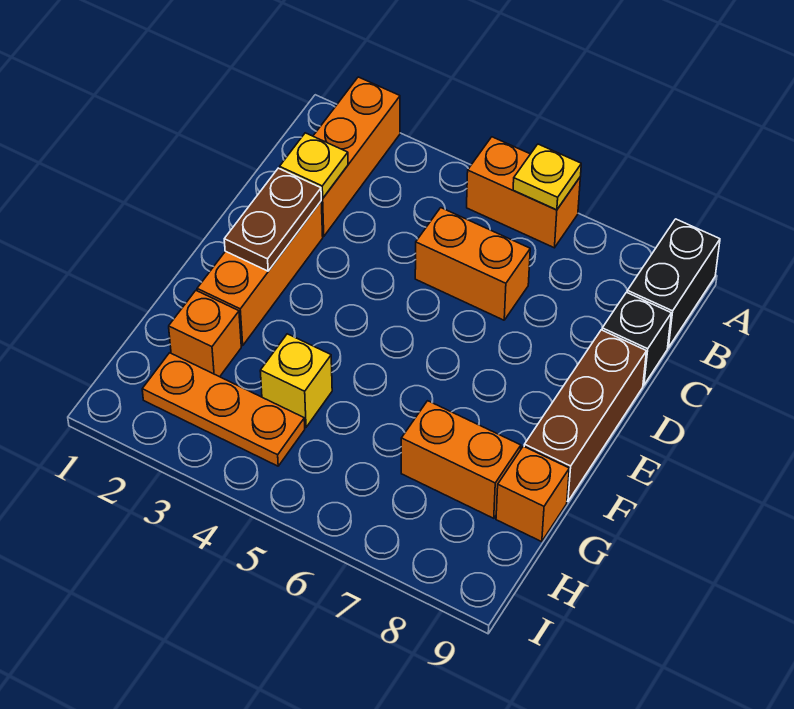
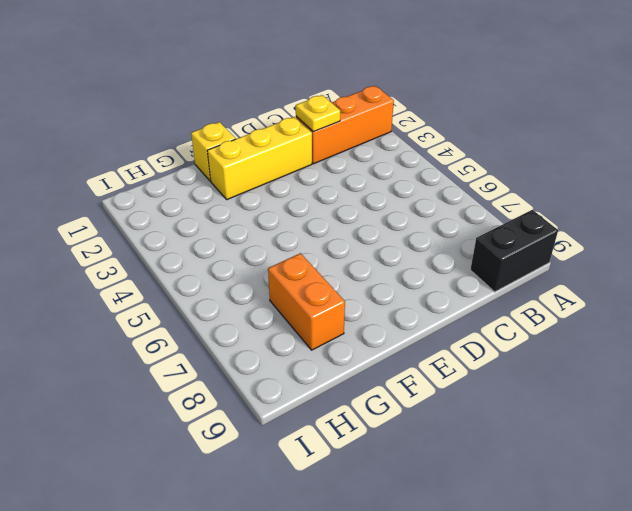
yellow brick D2:F2 level 1 -> orange brick D2:F2 level 1
yellow brick F1 level 1 -> yellow brick G4 level 1
none -> orange brick A5:A6 level 1
none -> orange brick C5:C6 level 1
none -> black brick C9 level 1

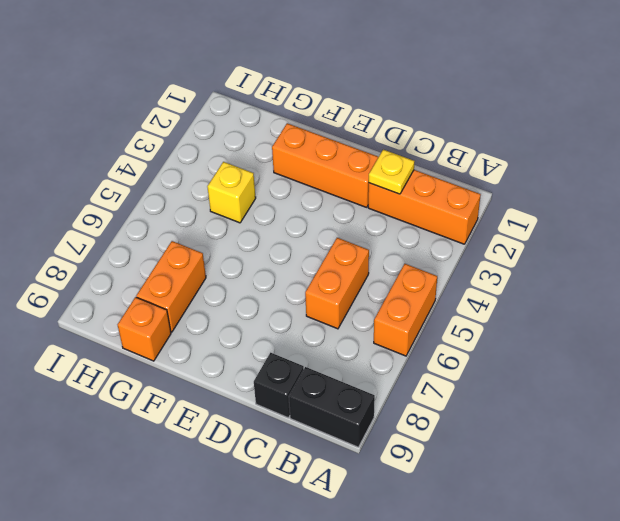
none -> brown brick D9:F9 level 1
none -> orange brick G2 level 1
none -> orange plate H2:H4 level 1

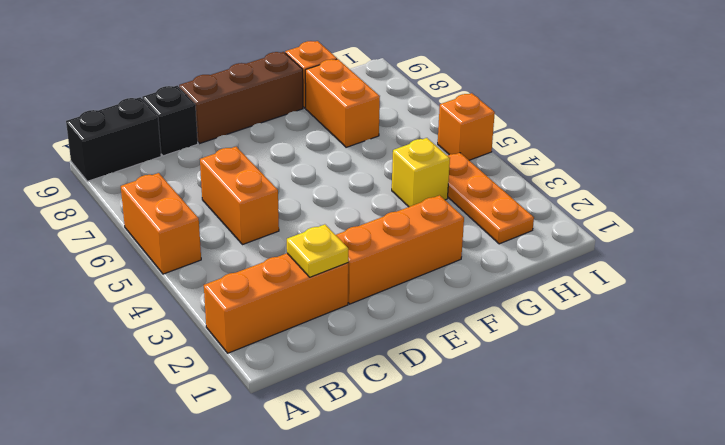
orange brick I5 level 1 -> orange brick G2 level 1
none -> yellow plate A6 level 2
none -> brown plate D2:E2 level 2

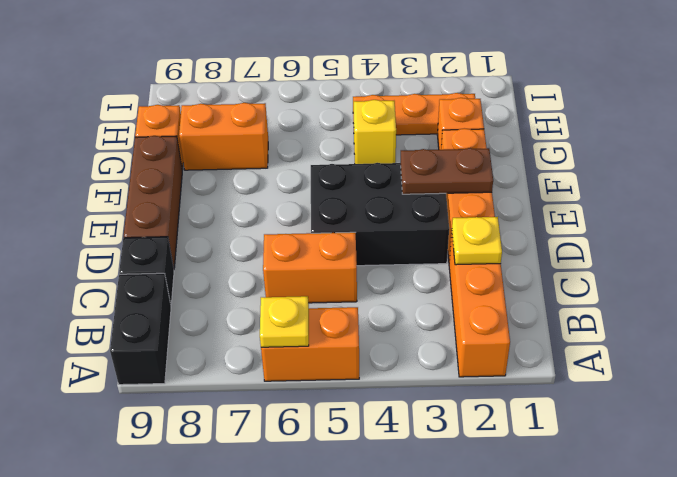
black brick D3:E5 level 1 -> none
brown plate E2:E3 level 2 -> brown plate D2:E2 level 2

